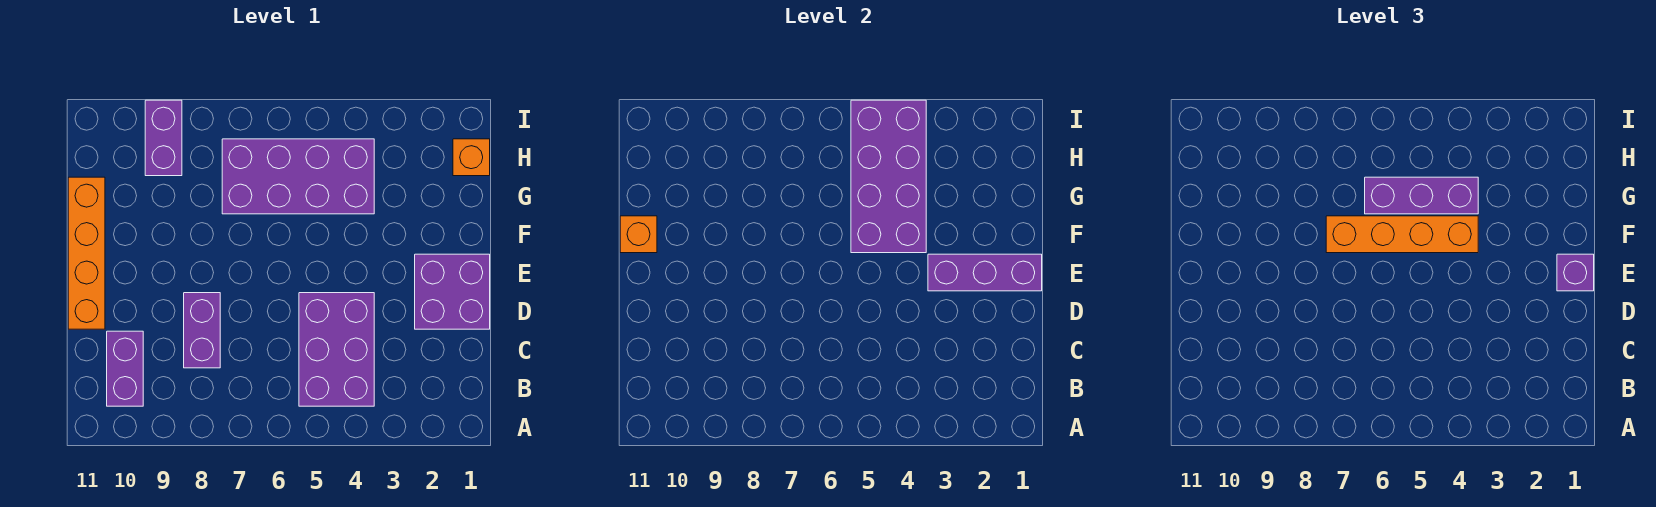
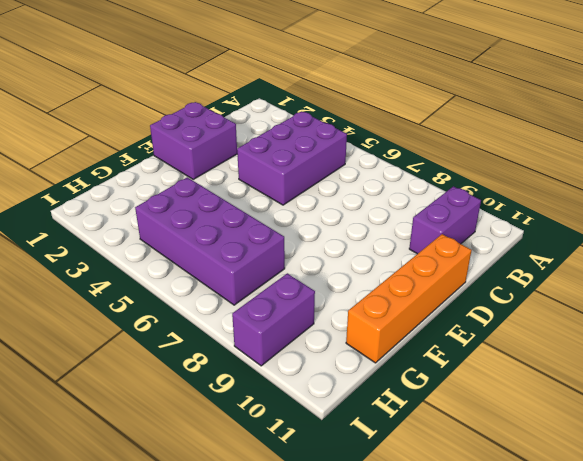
none -> purple brick C8:D8 level 1
none -> orange brick H1 level 1
none -> purple brick E1:E3 level 2

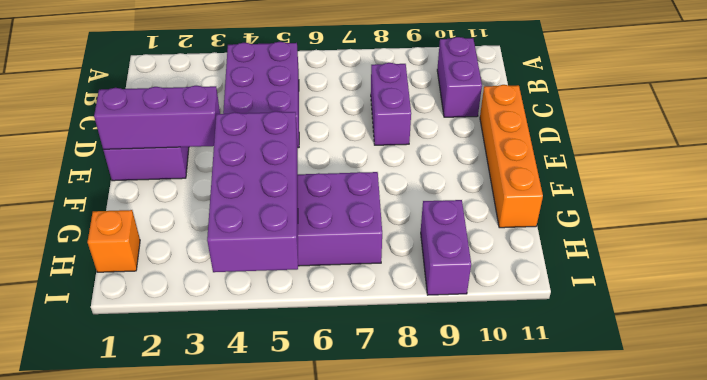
none -> orange brick F11 level 2
none -> purple brick E1 level 3
none -> orange brick F4:F7 level 3

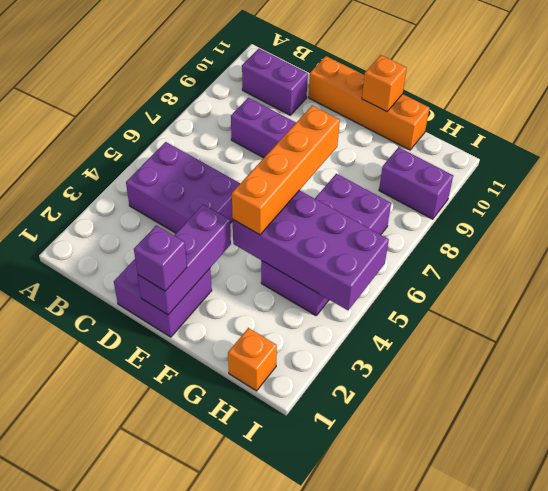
none -> purple brick G4:G6 level 3

